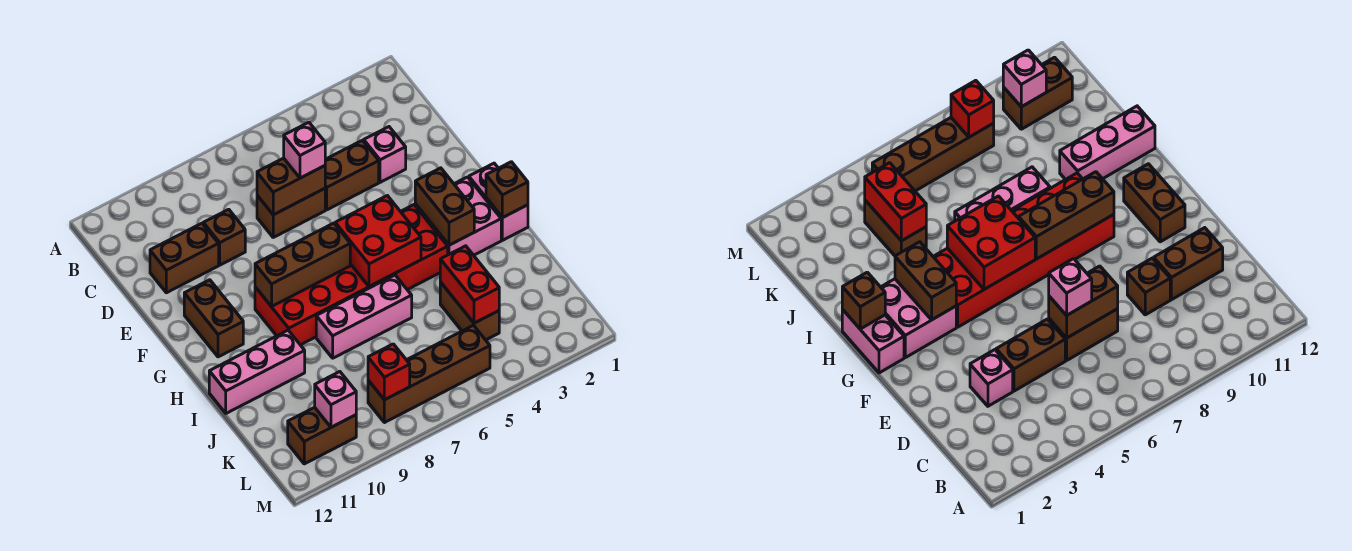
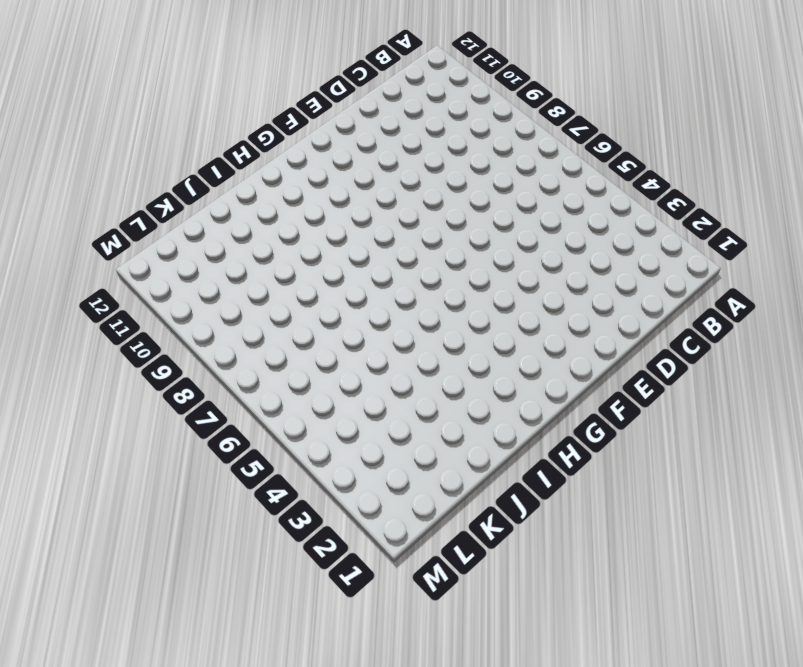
none -> pink brick D3 level 1
none -> brown brick D4:D5 level 1
none -> brown brick D6:D7 level 1

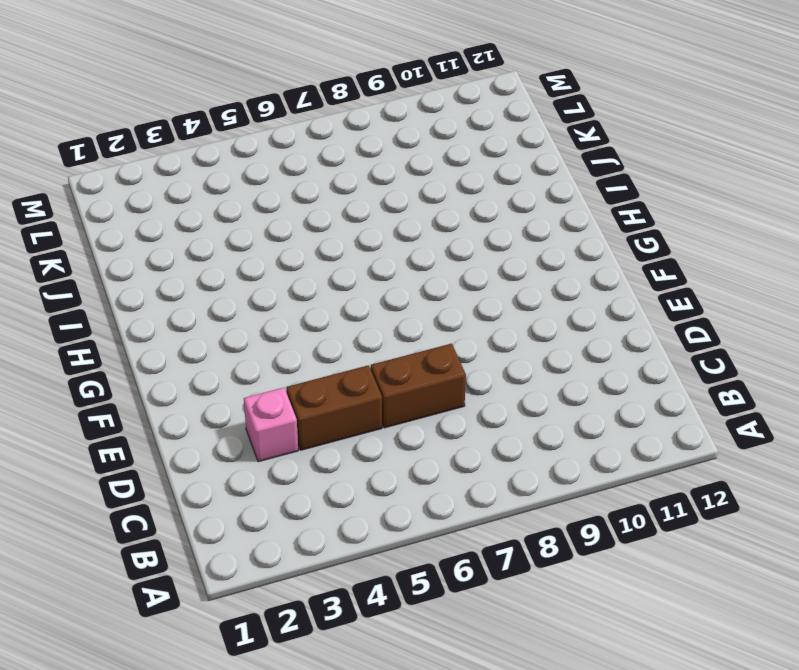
none -> brown brick D9 level 1
none -> brown brick D10:D11 level 1
none -> brown brick F11:G11 level 1

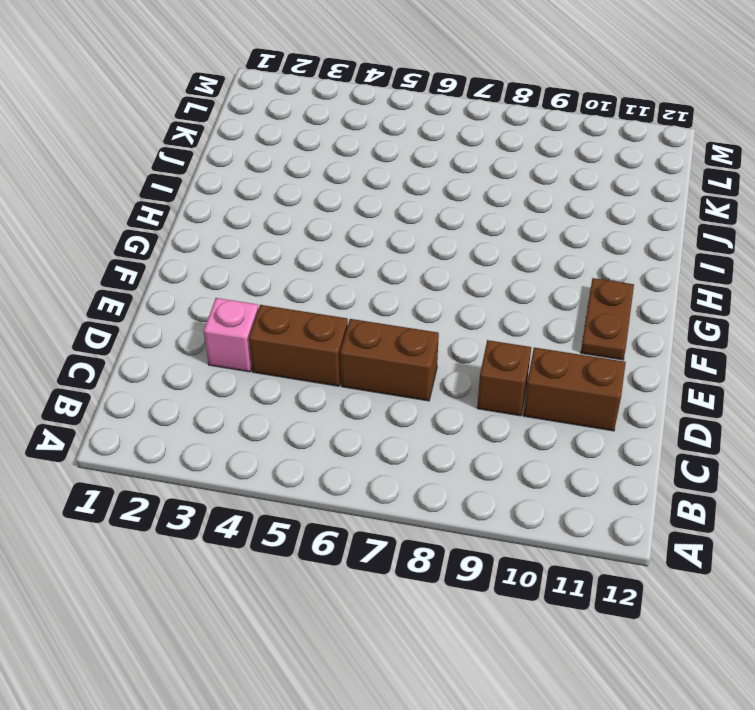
brown plate F11:G11 level 1 -> brown brick F11:G11 level 1
none -> pink brick G1:H1 level 1
none -> pink brick G2:H3 level 1
none -> red brick G4:H9 level 1

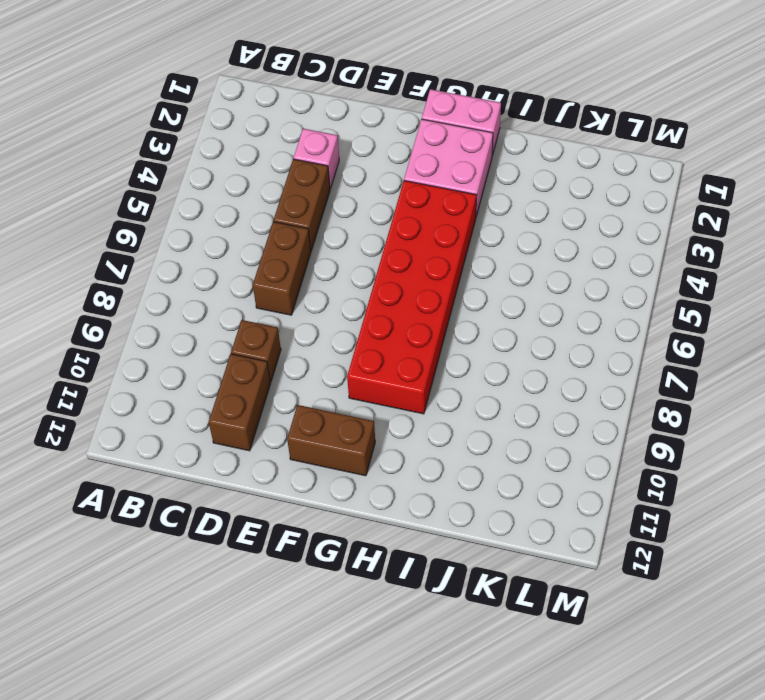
none -> pink brick I6:I8 level 1
none -> pink brick I10:I12 level 1
none -> brown brick J4:K4 level 1

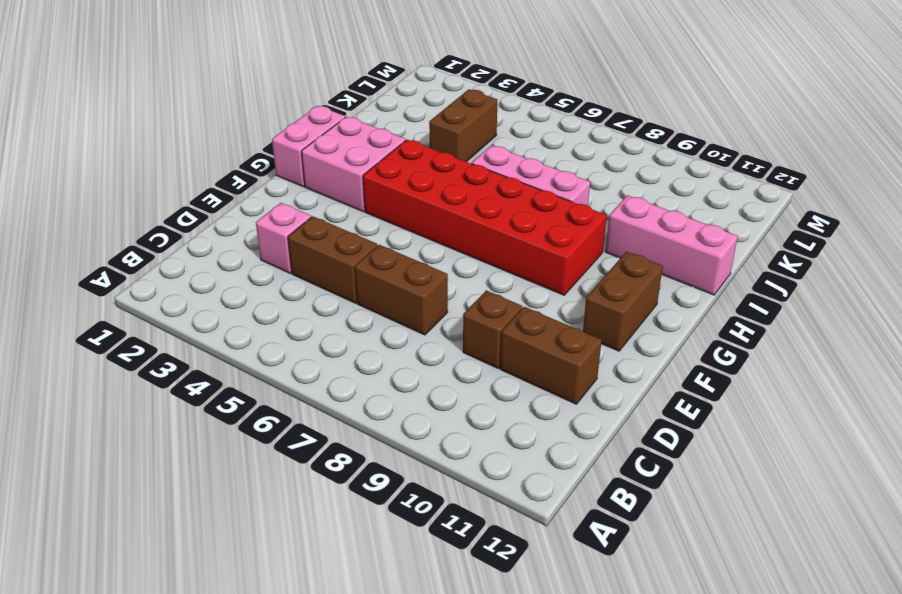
none -> brown brick L5:L8 level 1
none -> brown brick L10:L11 level 1
none -> brown brick D6:D7 level 2

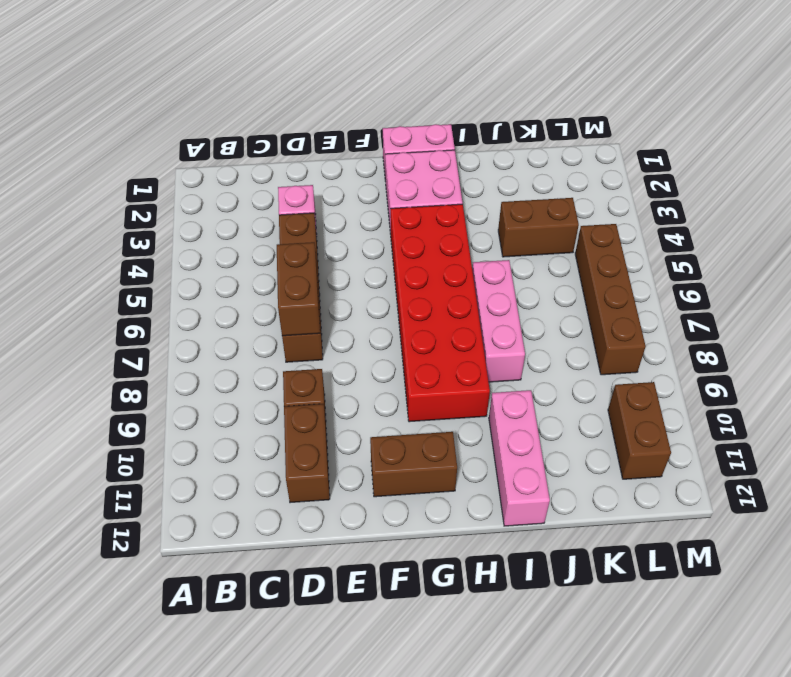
none -> brown brick G3:H3 level 2
none -> red brick G5:H6 level 2
none -> brown brick G7:G9 level 2

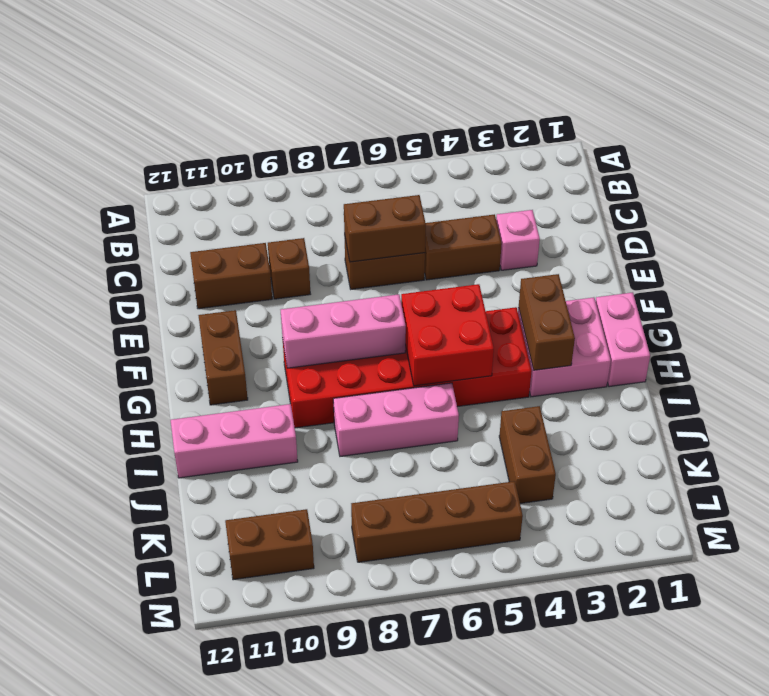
pink brick G7:G9 level 2 -> brown brick G7:G9 level 2
none -> brown brick H1 level 2
none -> red brick J4:K4 level 2
none -> red brick L8 level 2

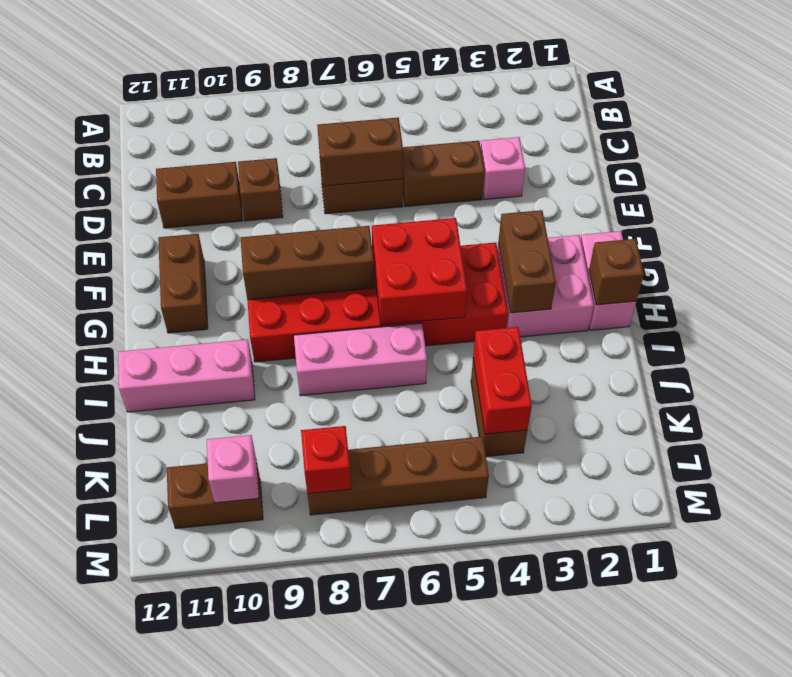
none -> pink brick D6 level 3

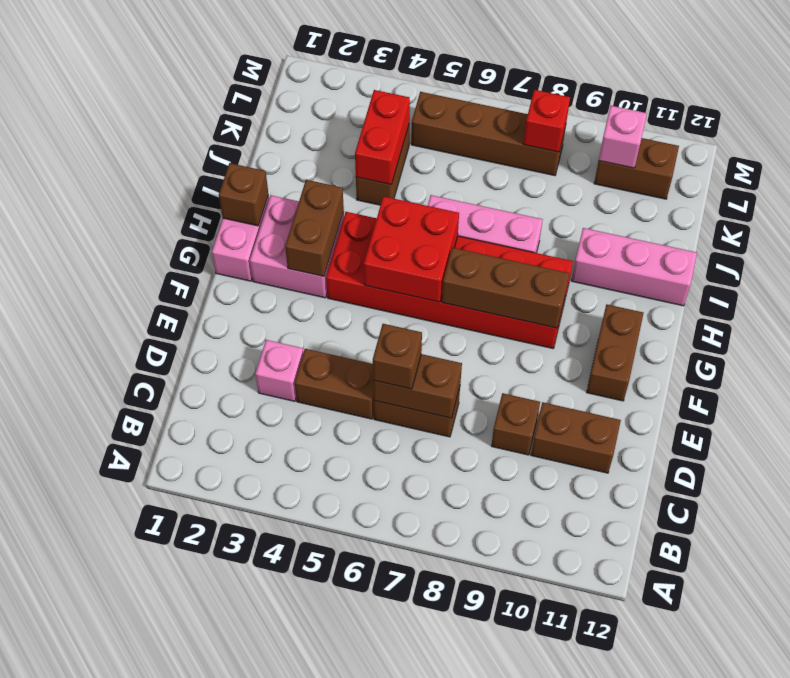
brown brick D6 level 3 -> pink brick D6 level 3

